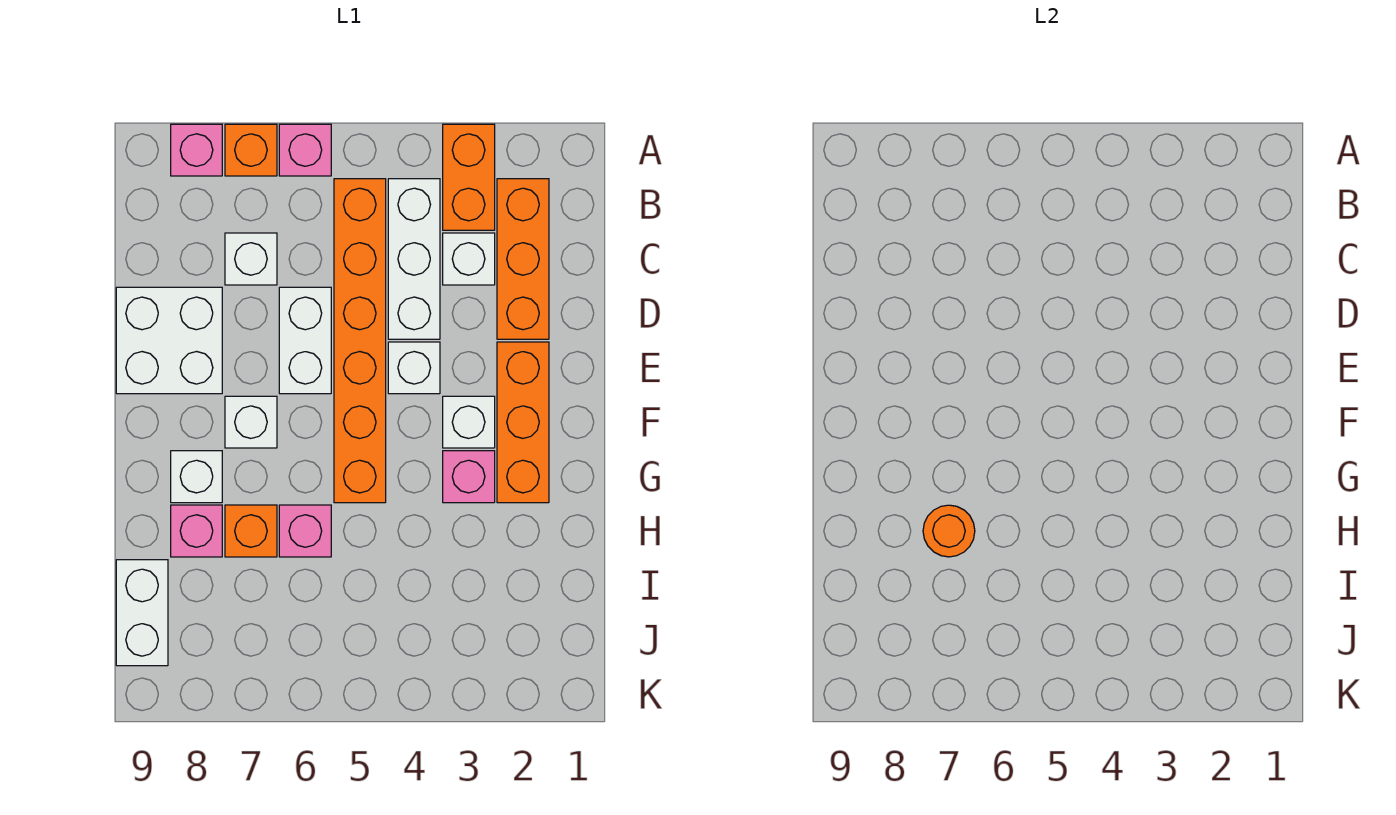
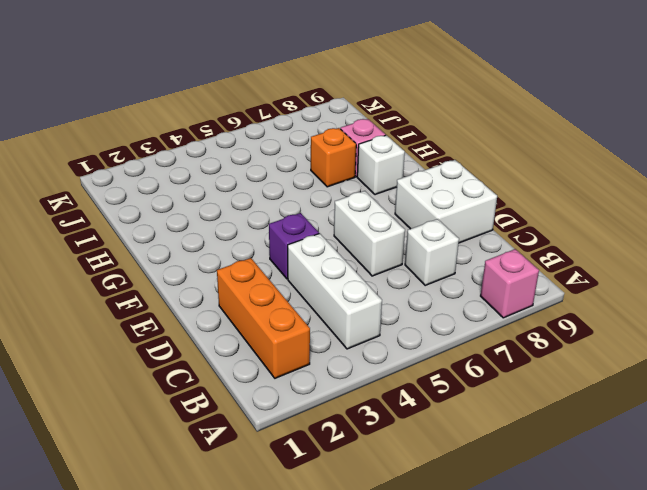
purple brick E4 level 1 -> white brick E4 level 1
none -> orange brick A3:B3 level 1
none -> pink brick A6 level 1
none -> orange brick A7 level 1

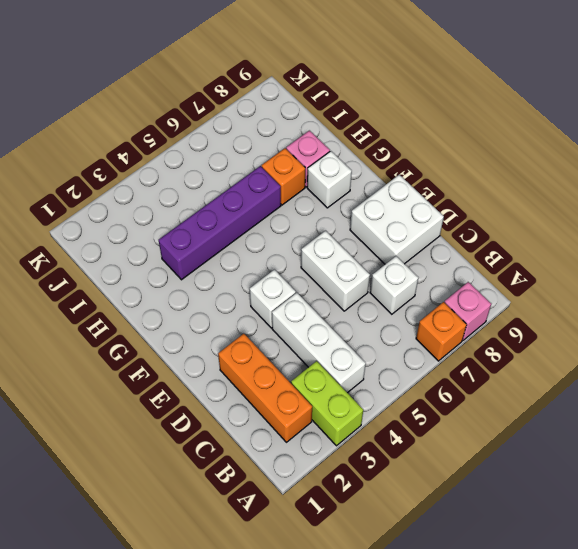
lime brick A3:B3 level 1 -> orange brick A3:B3 level 1
purple brick H3:H6 level 1 -> pink brick H6 level 1
none -> pink brick A6 level 1
none -> orange brick B5:G5 level 1
none -> white brick C3 level 1

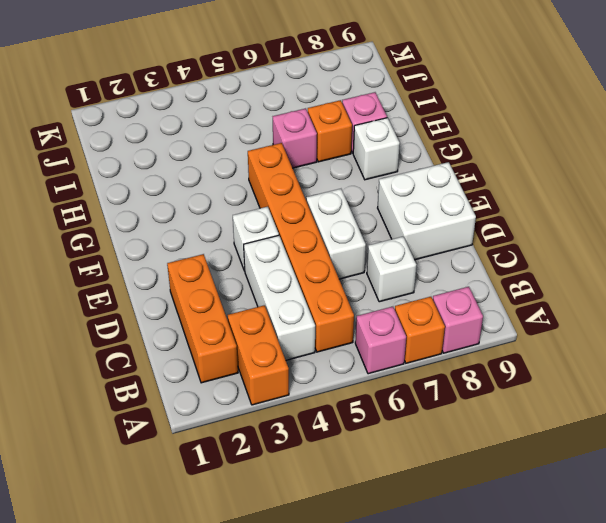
none -> white brick C3 level 1
none -> orange brick E2:G2 level 1
none -> white brick F3 level 1

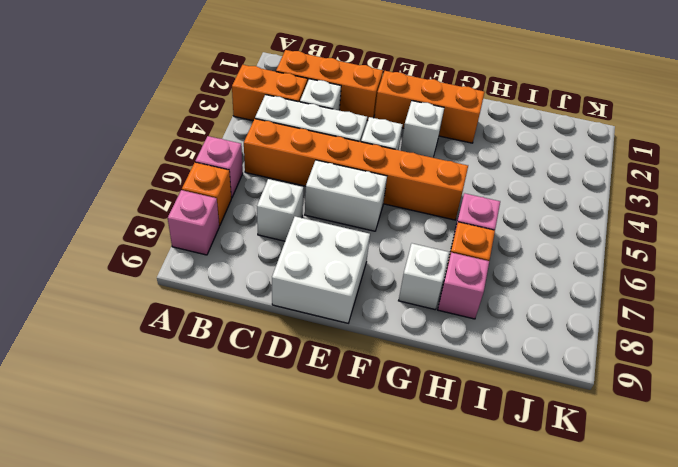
none -> white brick F7 level 1
none -> pink brick G3 level 1
none -> white brick I9:J9 level 1

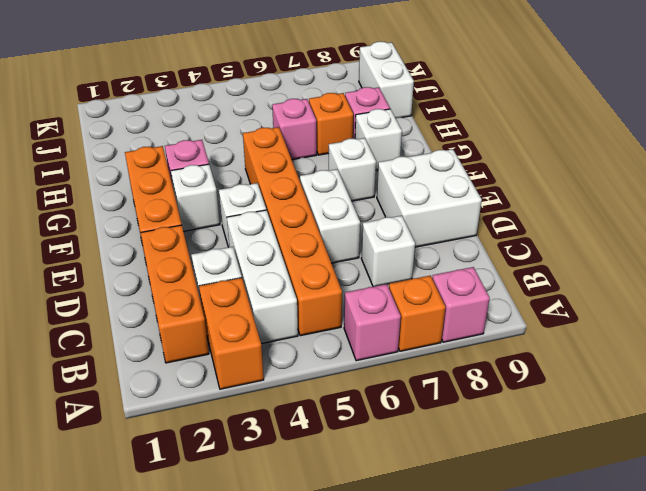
none -> orange round brick H7 level 2

